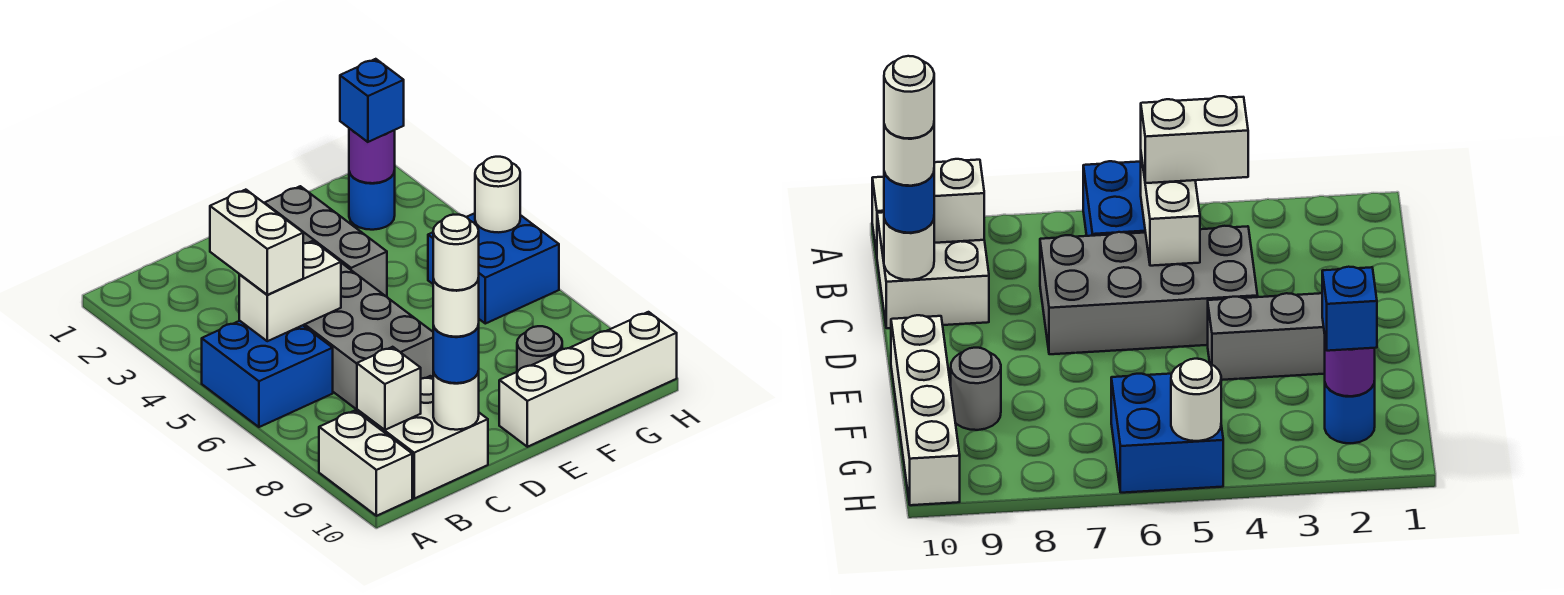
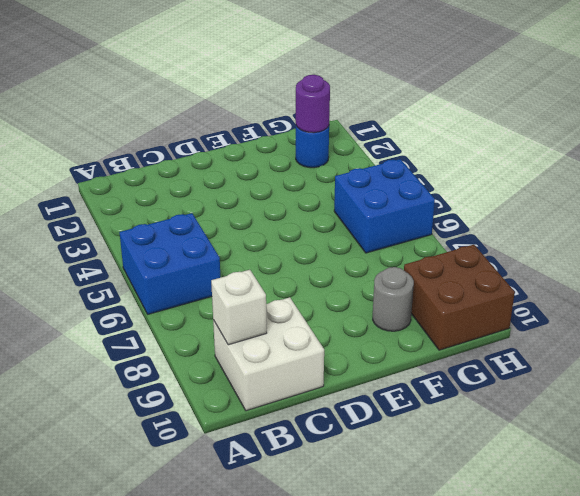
brown brick G9:H10 level 1 -> white brick E10:H10 level 1
none -> white brick A9:A10 level 1
none -> grey brick C4:D7 level 1
none -> grey brick E2:E4 level 1

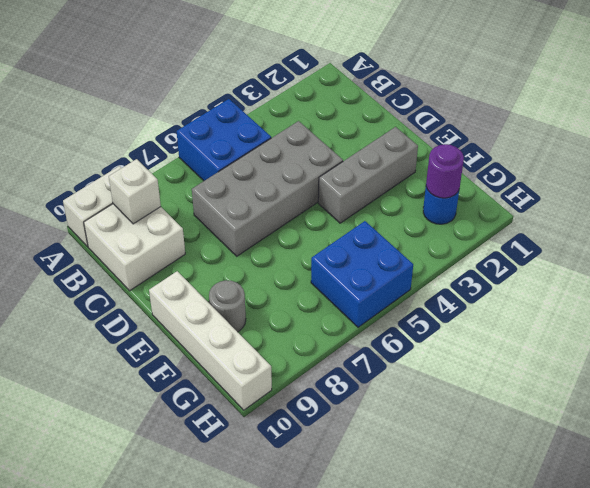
none -> white brick B5:C5 level 2
none -> white round brick C10 level 2
none -> white round brick H5 level 2

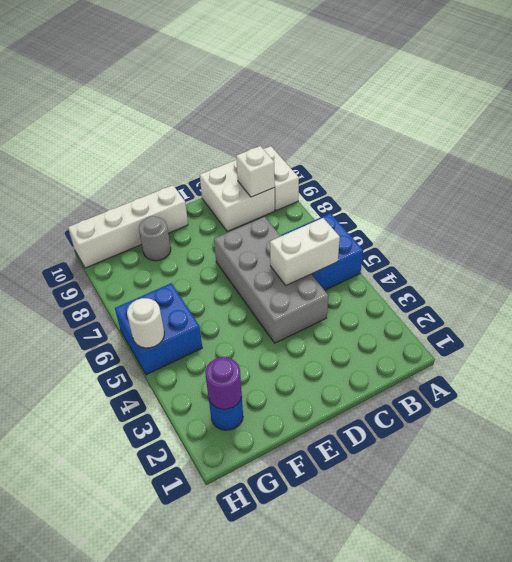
none -> grey brick E2:E4 level 1
none -> white round brick C10 level 2
none -> white brick B4:B5 level 3

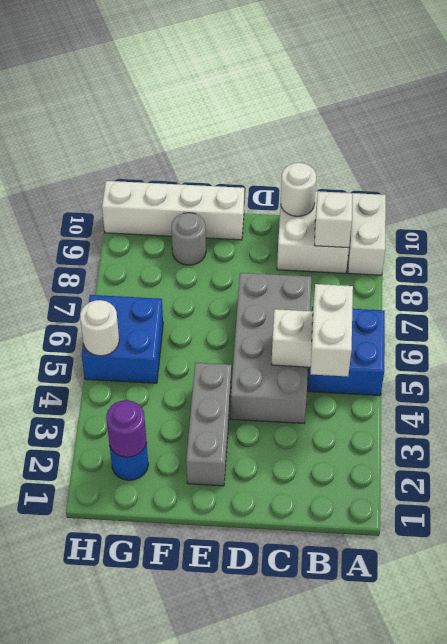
none -> blue round brick C10 level 3
none -> blue brick G2 level 3
none -> white round brick C10 level 4

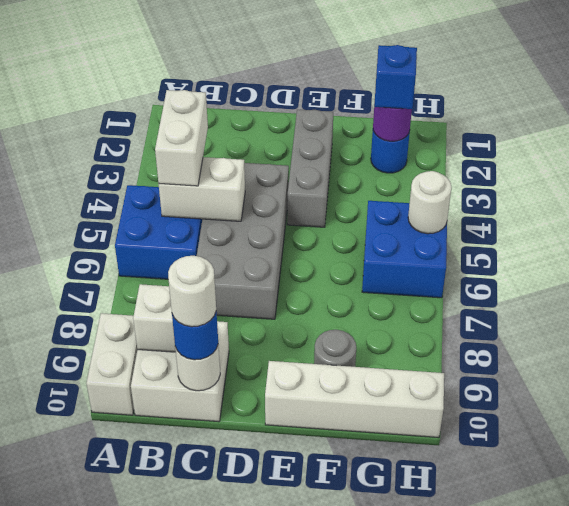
none -> white round brick C10 level 5

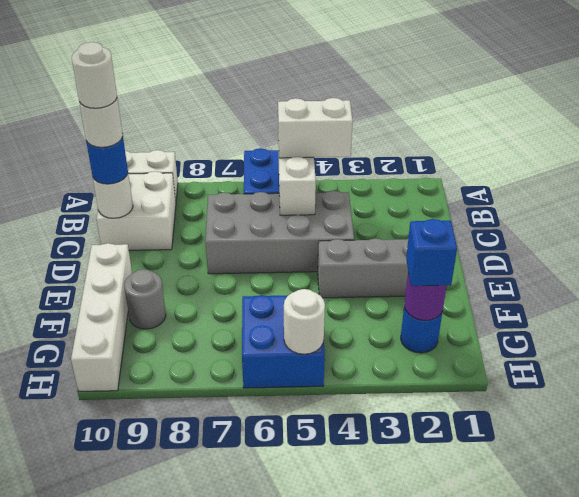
none -> white brick B9 level 2

